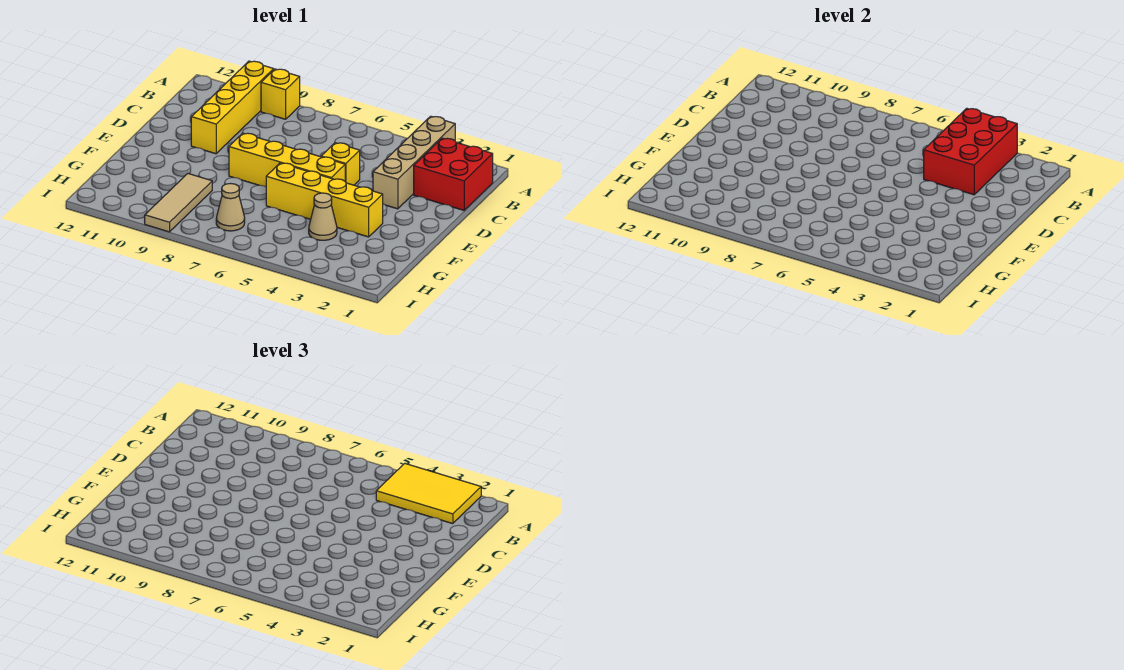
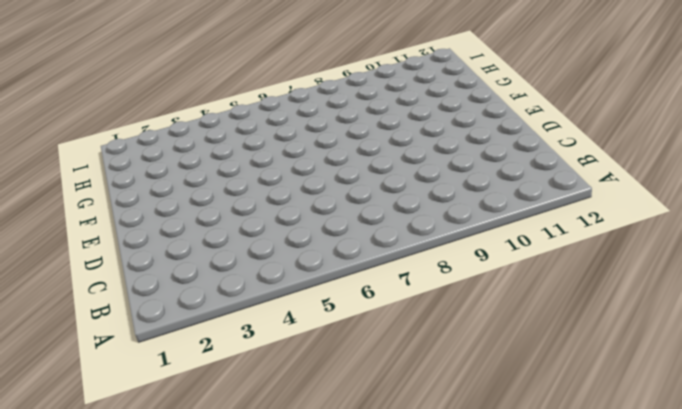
none -> tan brick A3:D3 level 1
none -> yellow brick A9 level 1
none -> yellow brick A10:D10 level 1

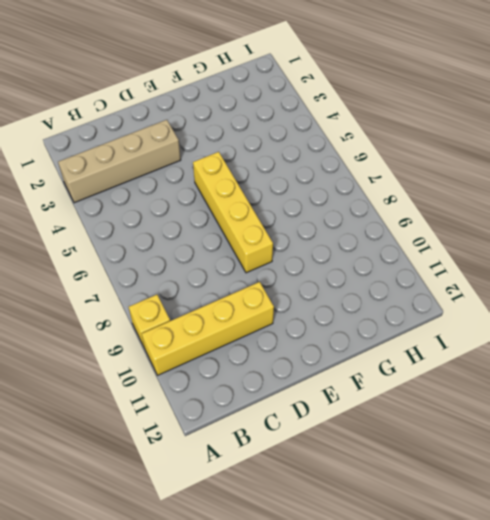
none -> red brick B1:C2 level 1
none -> yellow brick D5 level 1
none -> yellow brick F3:F6 level 1

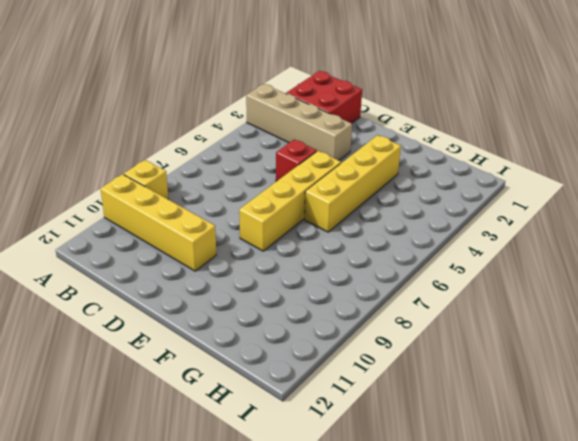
red brick D5 level 1 -> yellow brick D5 level 1
none -> tan cone G4 level 1
none -> tan tile G9:I9 level 1
none -> tan cone H7 level 1

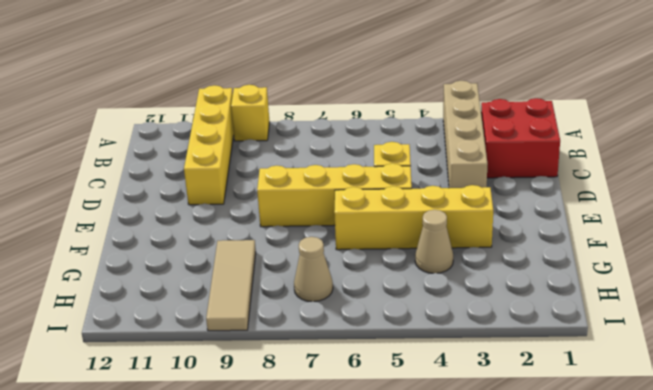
none -> red brick A3:C4 level 2
none -> yellow tile A2:B4 level 3

